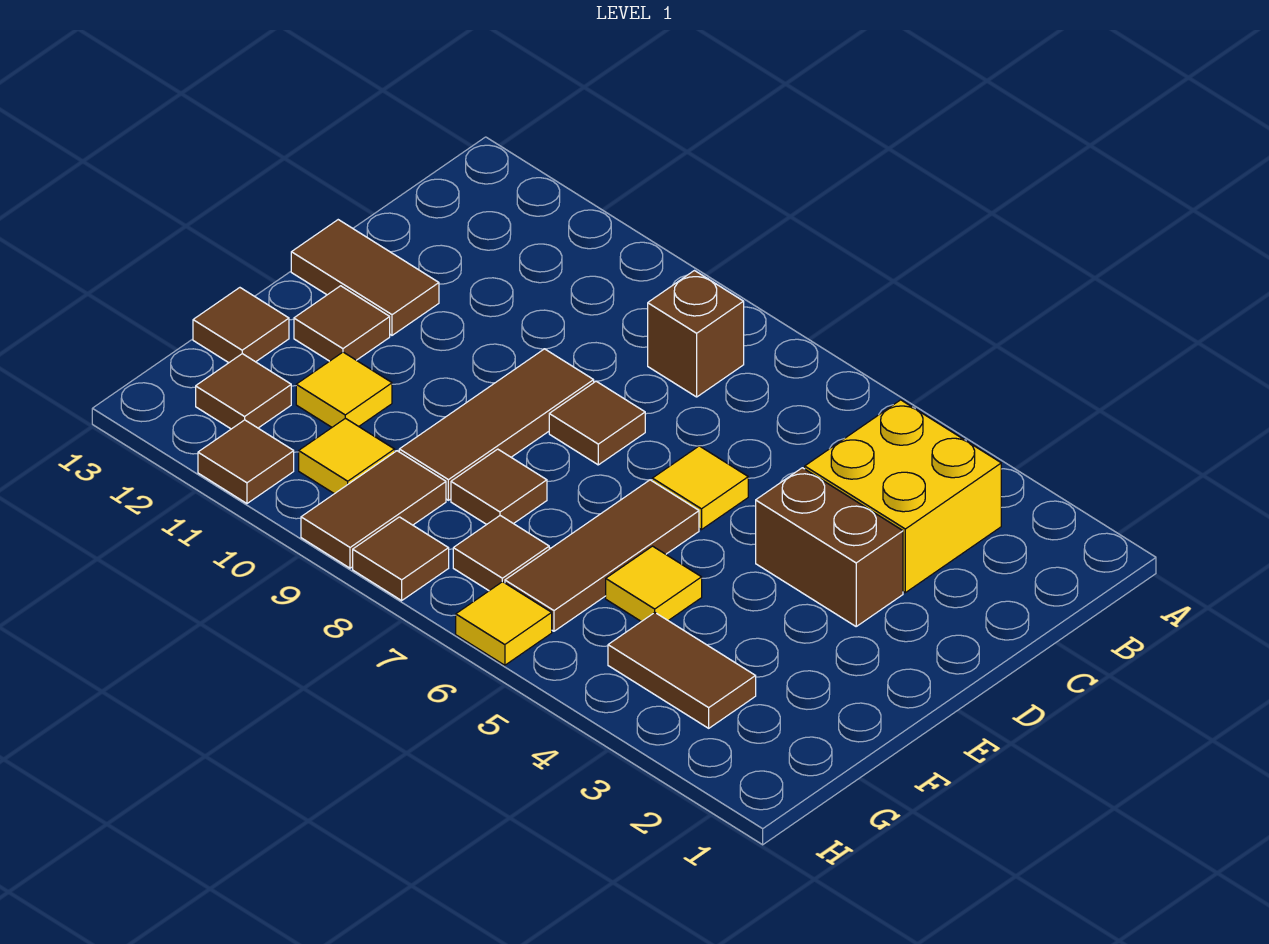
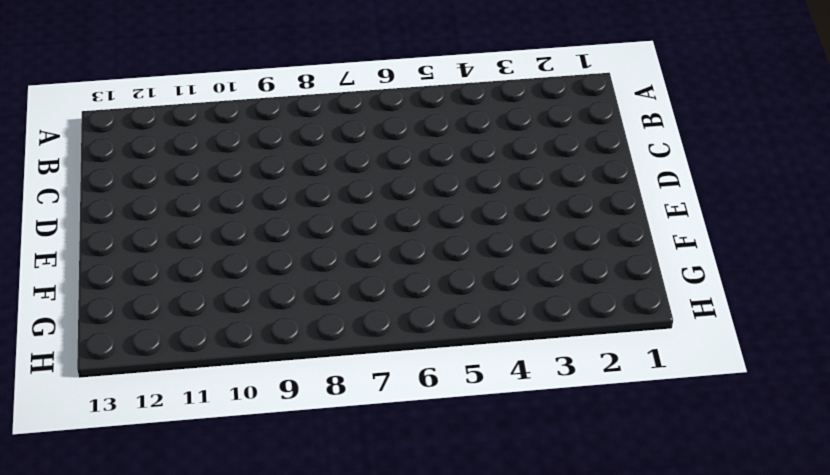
none -> yellow brick B3:C4 level 1
none -> brown brick B8 level 1
none -> brown brick D3:D4 level 1

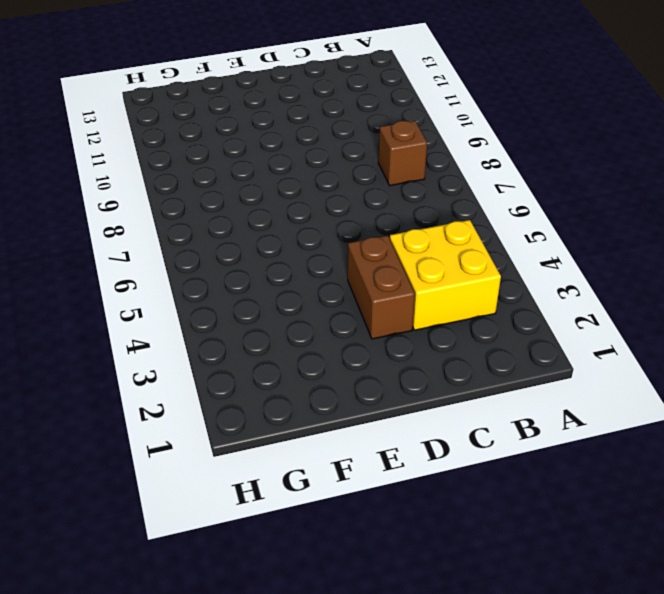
none -> yellow tile D6 level 1
none -> brown tile D8 level 1
none -> brown tile D9:F9 level 1

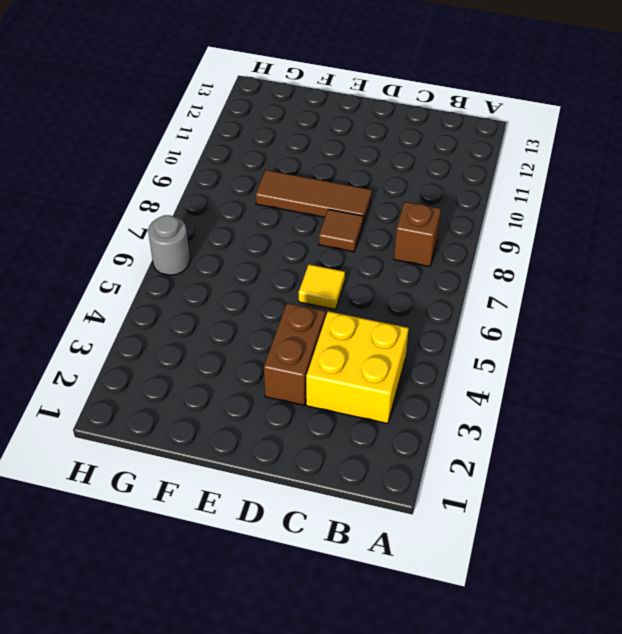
grey round brick H6 level 1 -> yellow tile H6 level 1
none -> brown tile D12:D13 level 1
none -> brown tile E6:G6 level 1
none -> brown tile E12 level 1

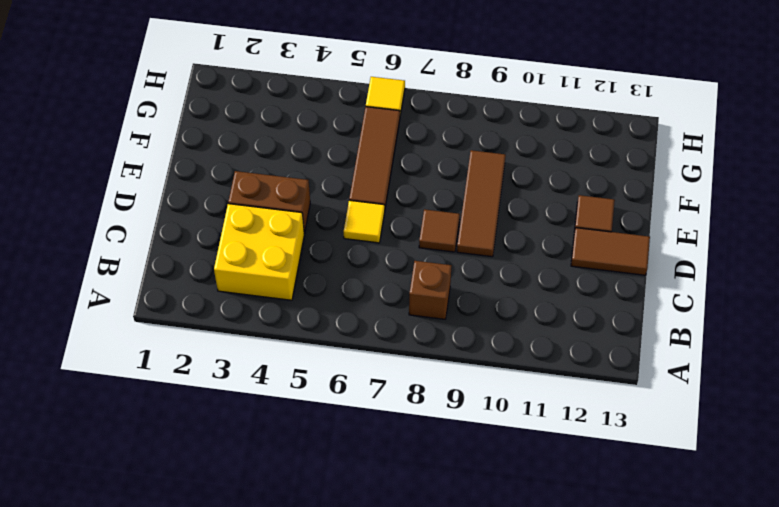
none -> yellow tile F5 level 1
none -> brown tile F8 level 1
none -> yellow tile F11 level 1

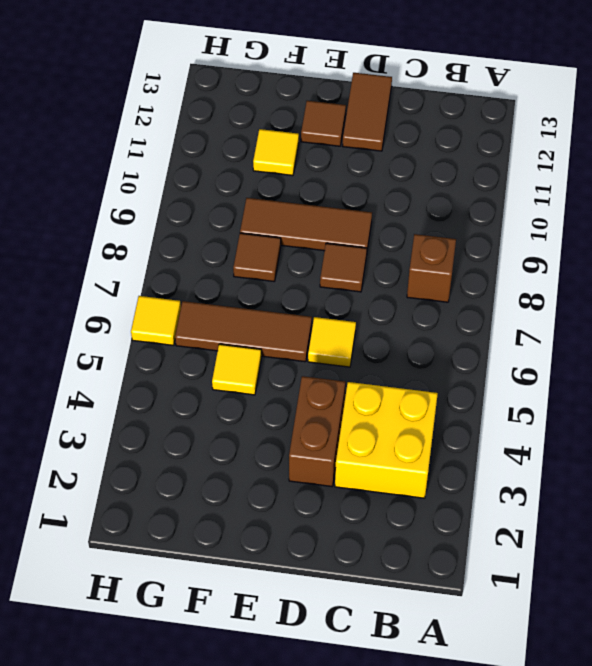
none -> brown tile F13 level 1
none -> brown tile G3:G4 level 1
none -> brown tile G7 level 1

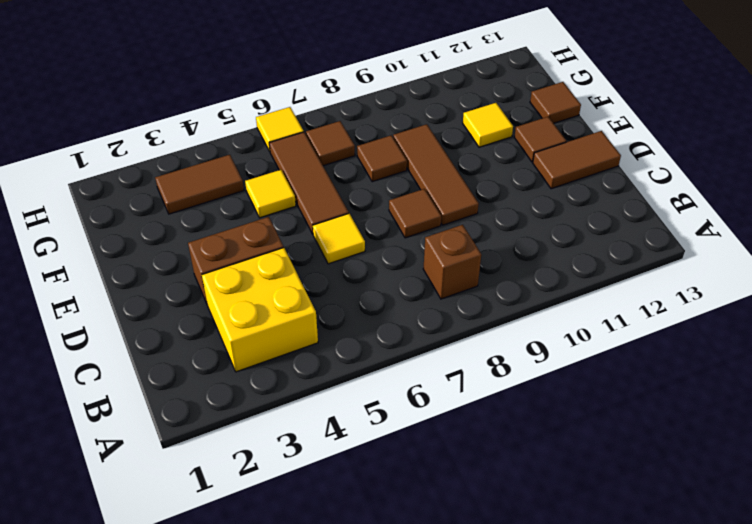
none -> brown tile G9:H9 level 1
none -> yellow tile G10 level 1
none -> brown tile G12 level 1

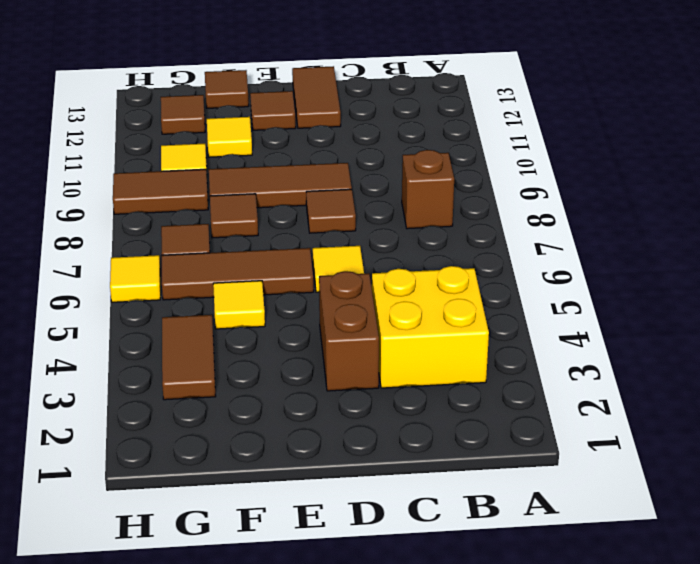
none -> brown tile H8 level 1
none -> brown tile H11 level 1

